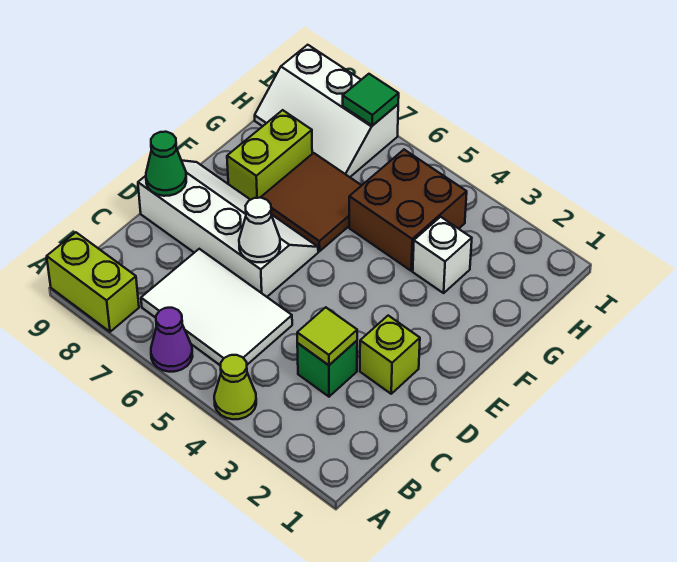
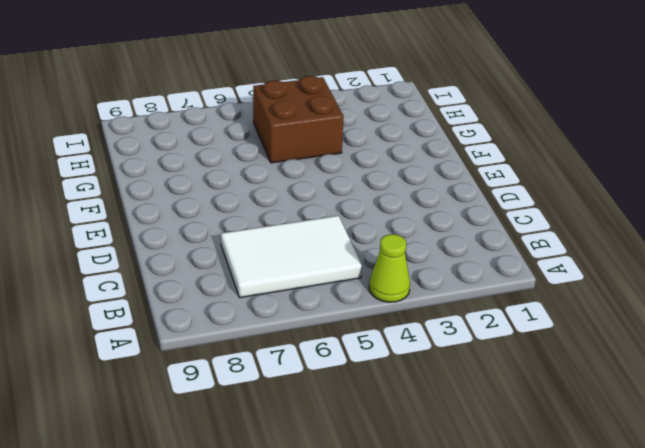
none -> purple cone A6 level 1
none -> lime brick A8:A9 level 1
none -> green brick C3 level 1

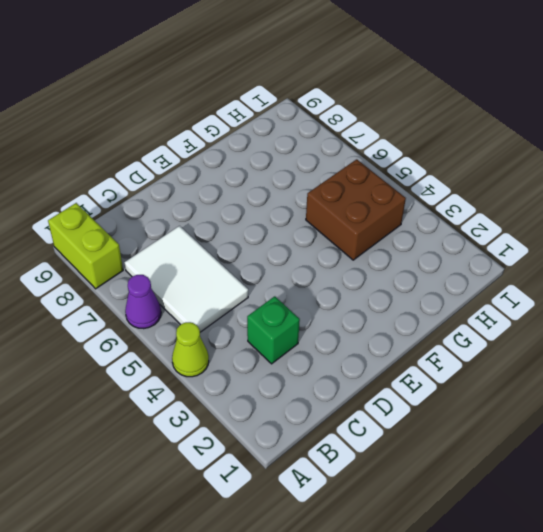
none -> lime brick D2 level 1
none -> white slope D6:E9 level 1 top D
none -> brown tile F6:G7 level 1

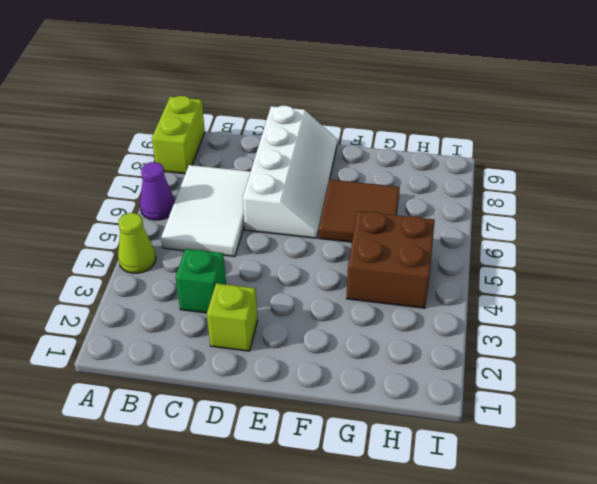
none -> lime brick F8:G8 level 1
none -> white brick G3 level 1
none -> white slope H7:I9 level 1 top I

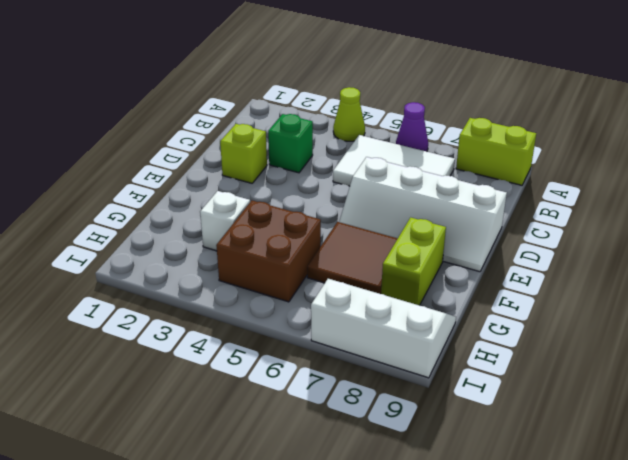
none -> lime tile C3 level 2
none -> white cone D6 level 2
none -> green cone D9 level 2

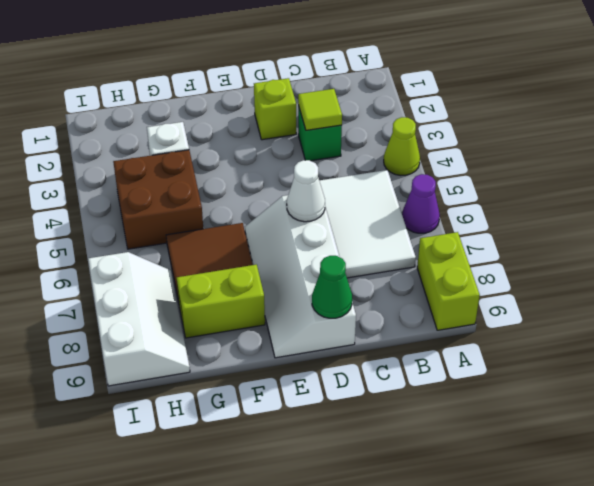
none -> green tile I7 level 2

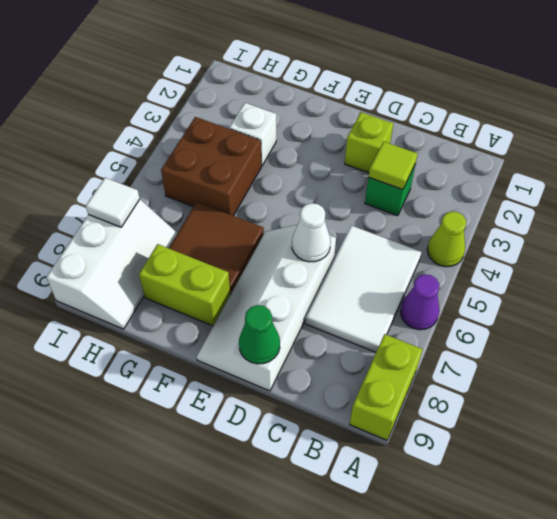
white tile I7 level 2 -> green tile I7 level 2

